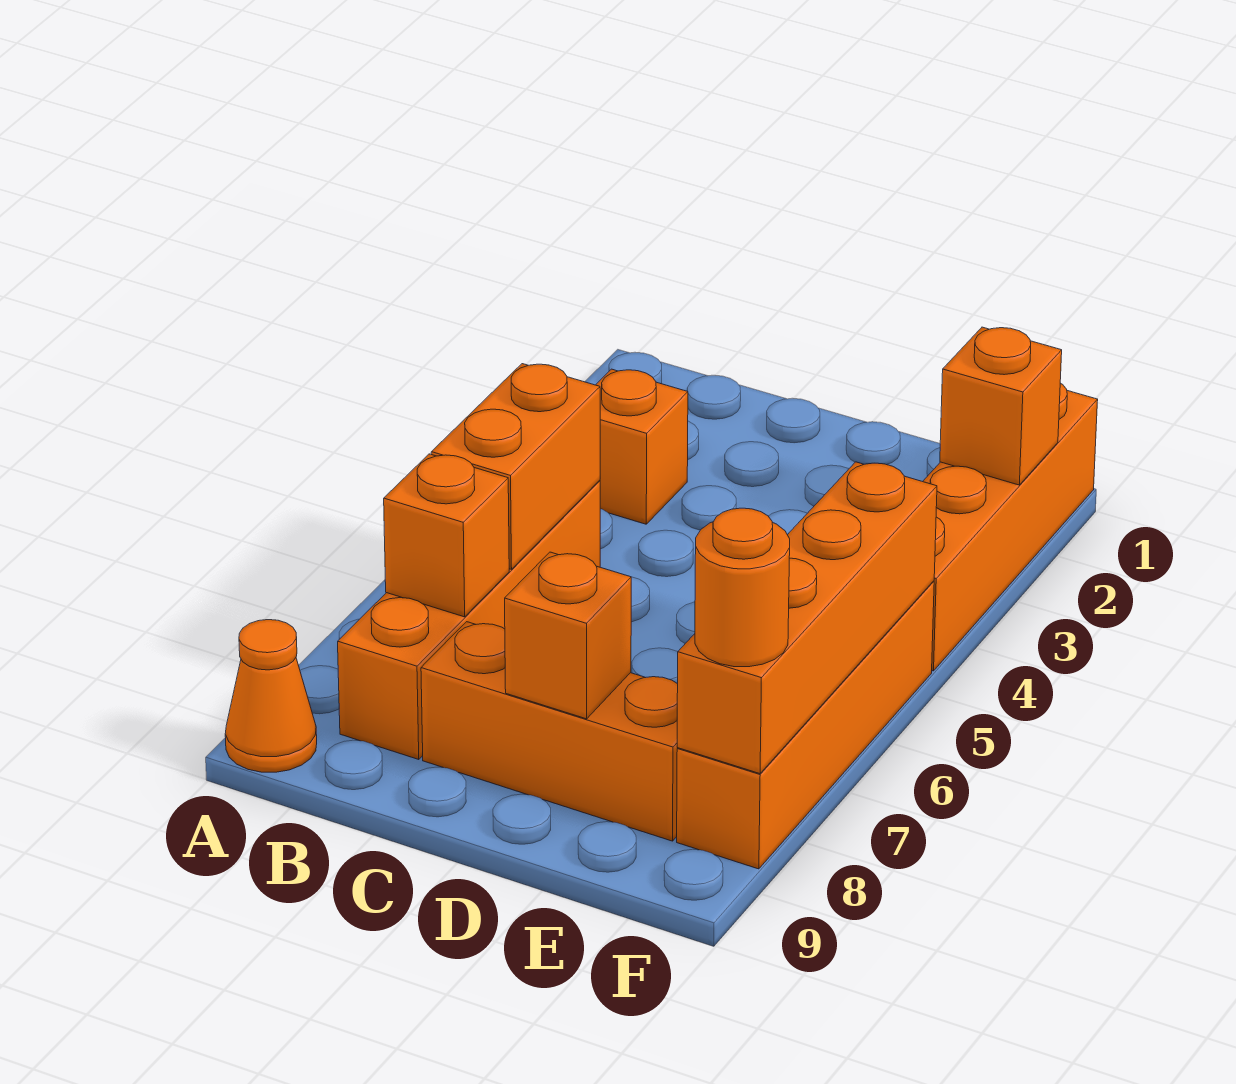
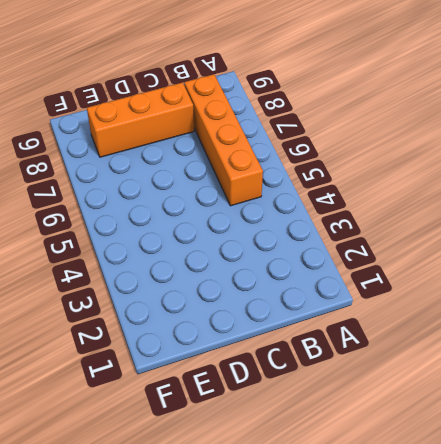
none -> orange cone A9 level 1
none -> orange brick B3 level 1
none -> orange brick F1:F4 level 1

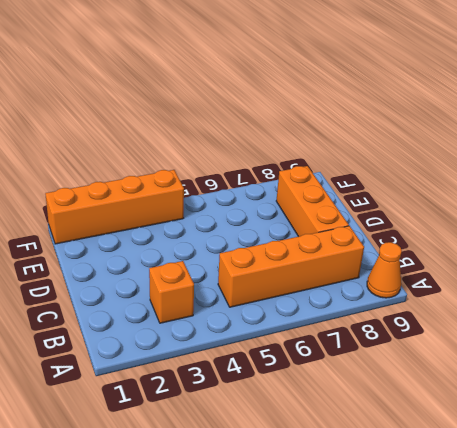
none -> orange brick F5:F8 level 1
none -> orange brick B5:B6 level 2
none -> orange brick B7 level 2

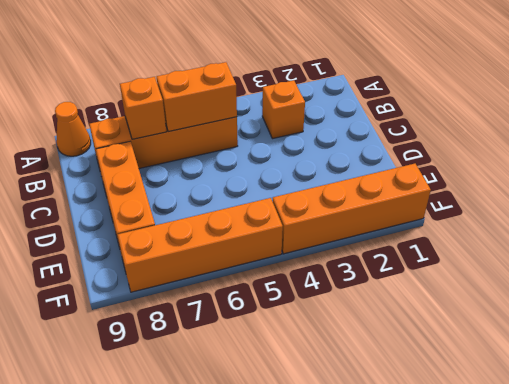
none -> orange brick D8 level 2
none -> orange brick F2 level 2
none -> orange brick F5:F8 level 2

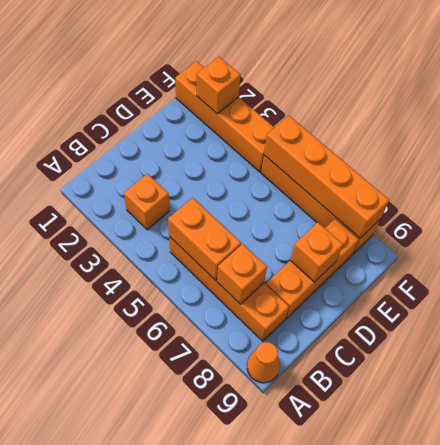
none -> orange round brick F8 level 3

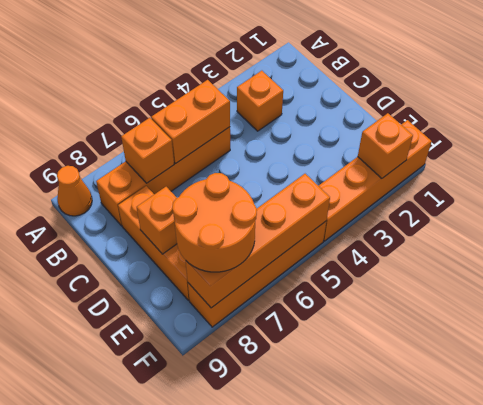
orange round brick E7:F8 level 3 -> orange round brick F8 level 3

